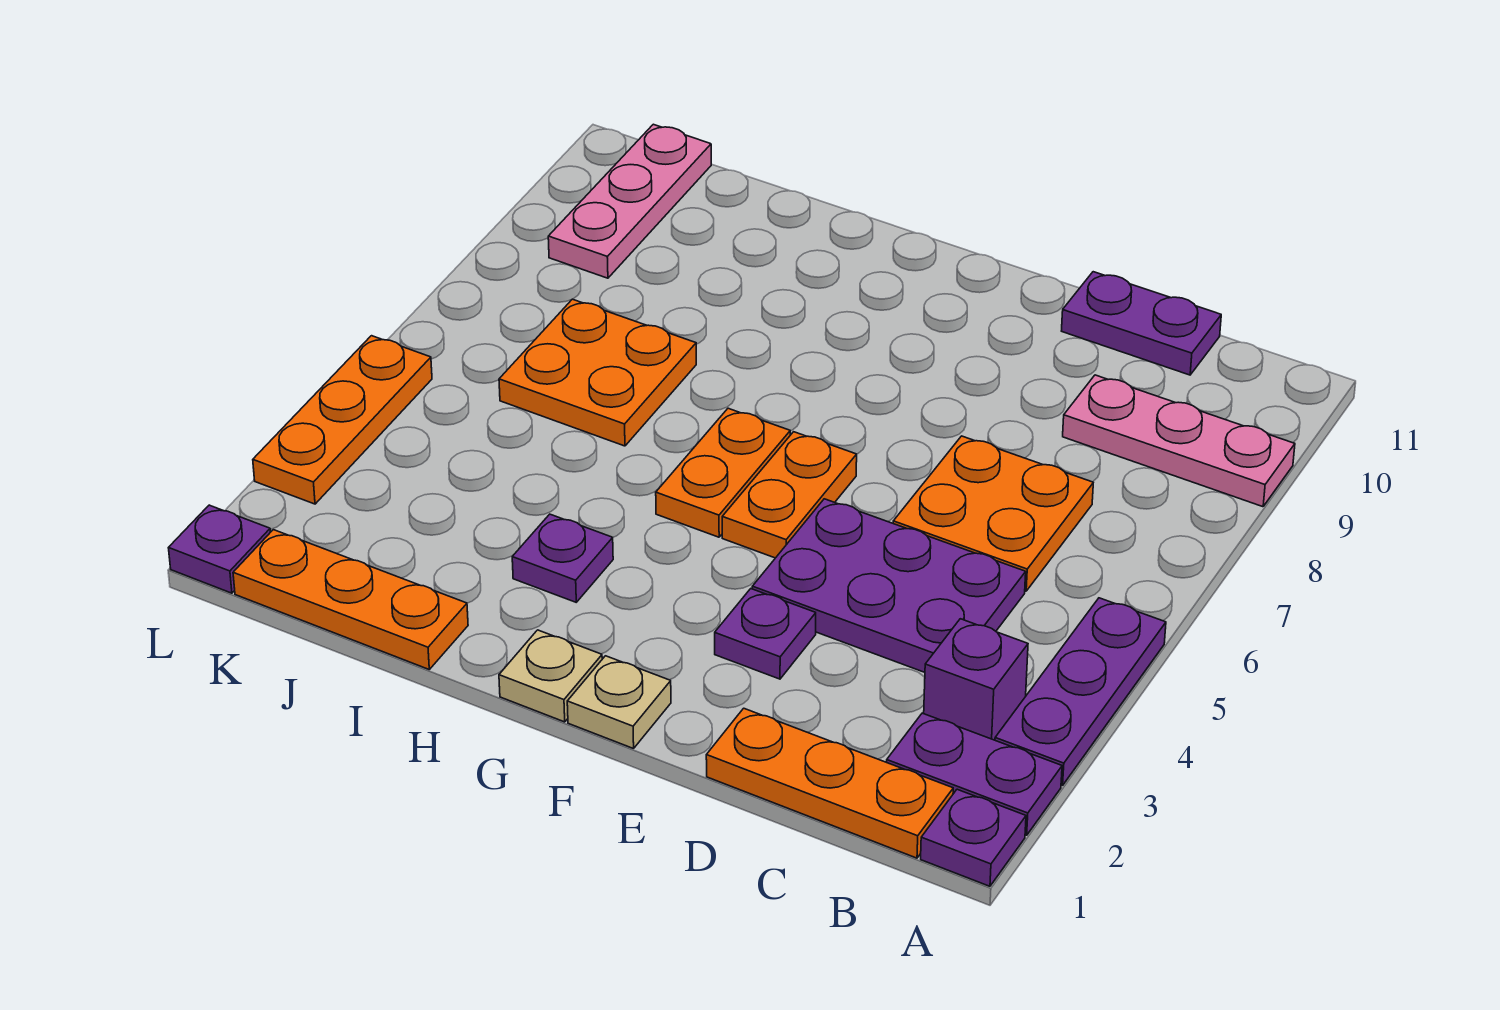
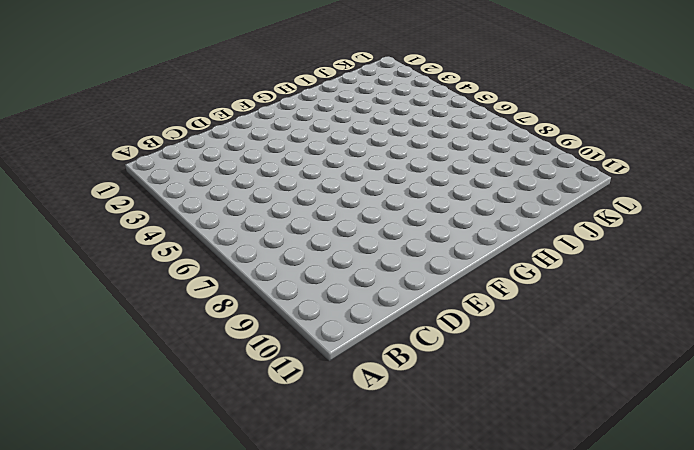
none -> purple plate A1 level 1
none -> purple plate A2:B2 level 1
none -> purple plate A3:A5 level 1

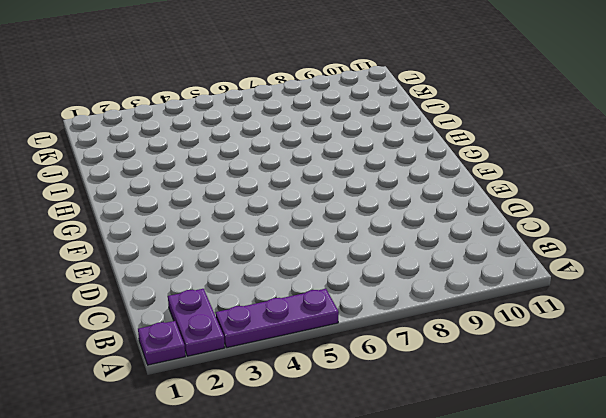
none -> pink plate A9:C9 level 1
none -> orange plate B1:D1 level 1
none -> purple brick B3 level 1

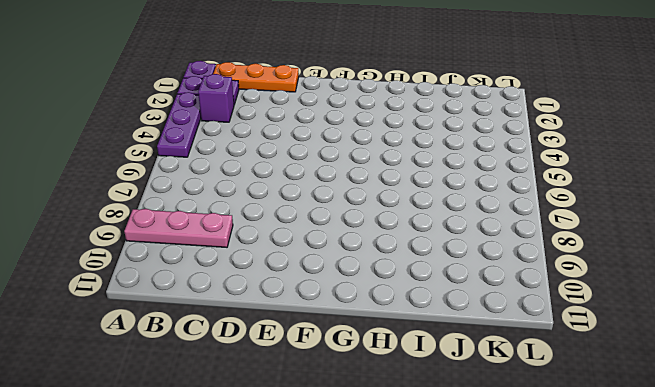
none -> purple plate C4:E5 level 1
none -> orange plate C6:D7 level 1
none -> purple plate C11:D11 level 1

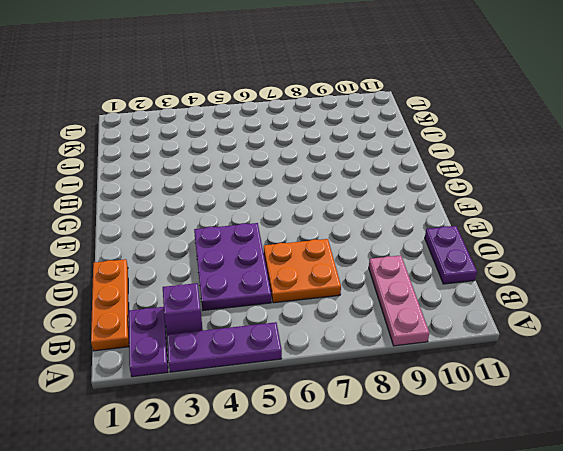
none -> purple plate A1 level 1
none -> purple plate E3 level 1
none -> tan plate F1 level 1

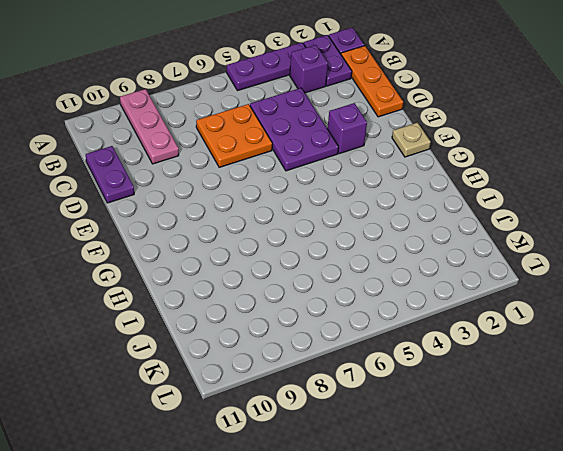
purple brick E3 level 1 -> purple plate E3 level 1
none -> orange plate F5:F6 level 1
none -> tan plate G1 level 1
none -> orange plate G5:G6 level 1

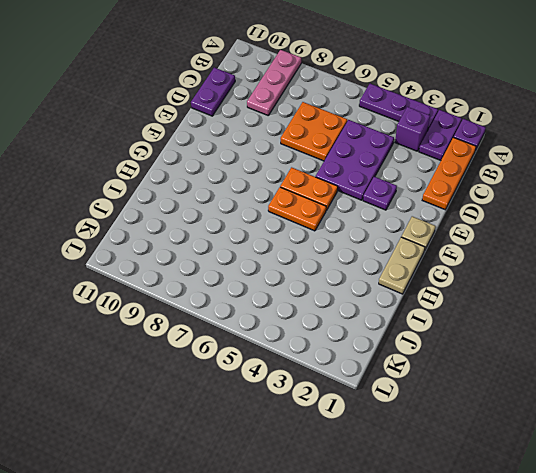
tan plate G1:H1 level 1 -> tan plate G1 level 1
none -> purple plate H3 level 1
none -> orange plate I1:K1 level 1
none -> orange plate I6:J7 level 1

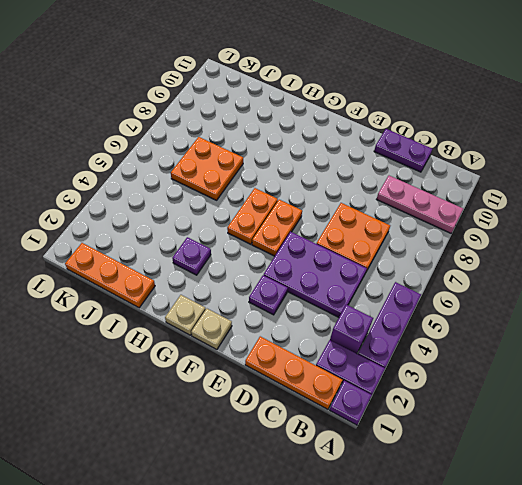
none -> pink plate K9:K11 level 1
none -> purple plate L1 level 1
none -> orange plate L3:L5 level 1

